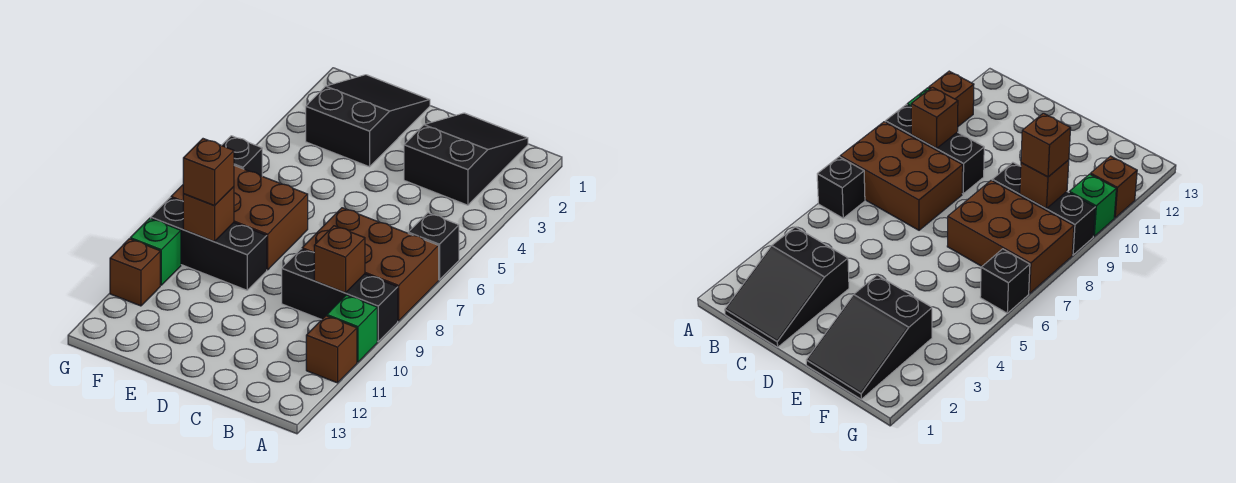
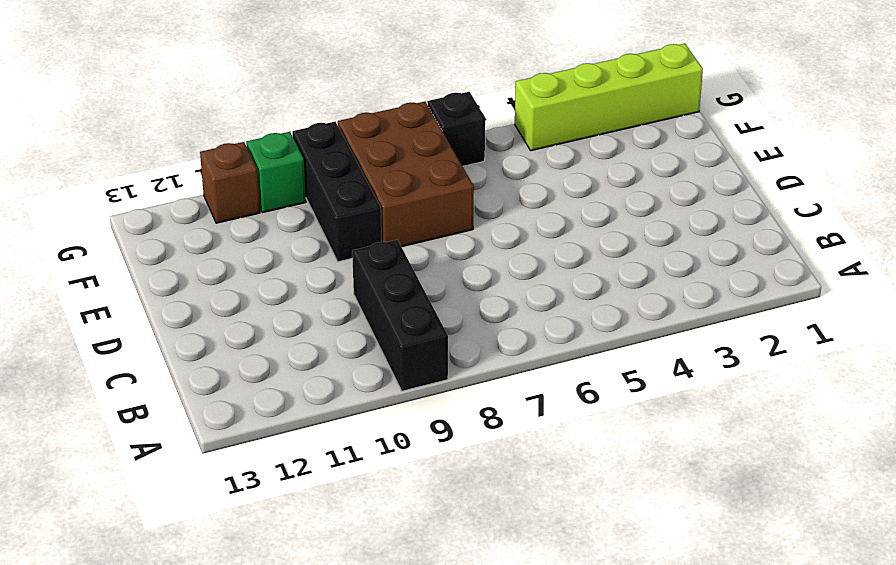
lime brick G1:G4 level 1 -> none
none -> black brick A6 level 1
none -> brown brick A7:C8 level 1
none -> green brick A10 level 1

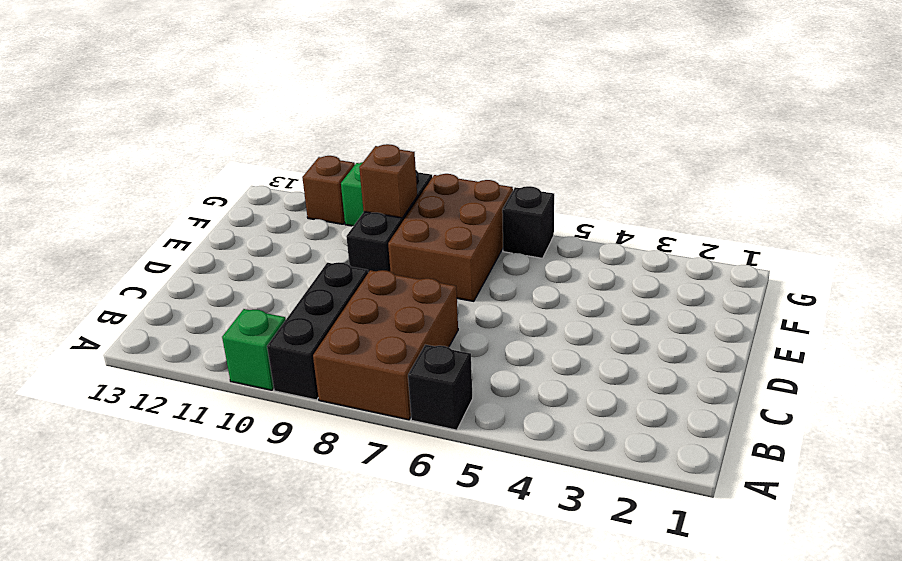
none -> brown brick A11 level 1
none -> black slope B1:C3 level 1 top 3
none -> black slope E1:F3 level 1 top 3

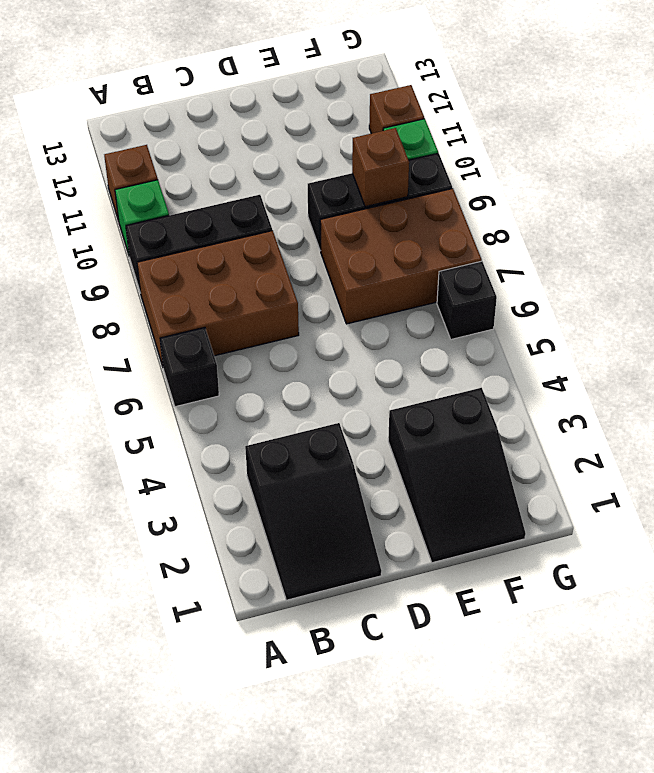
none -> brown brick B9 level 2
none -> brown brick F9 level 3

